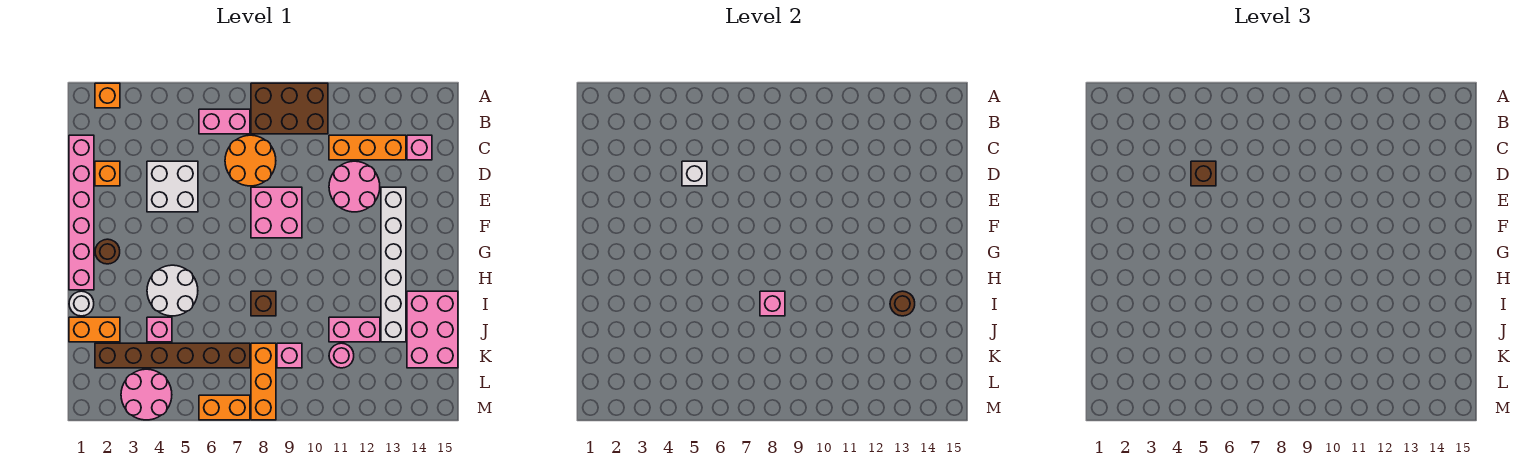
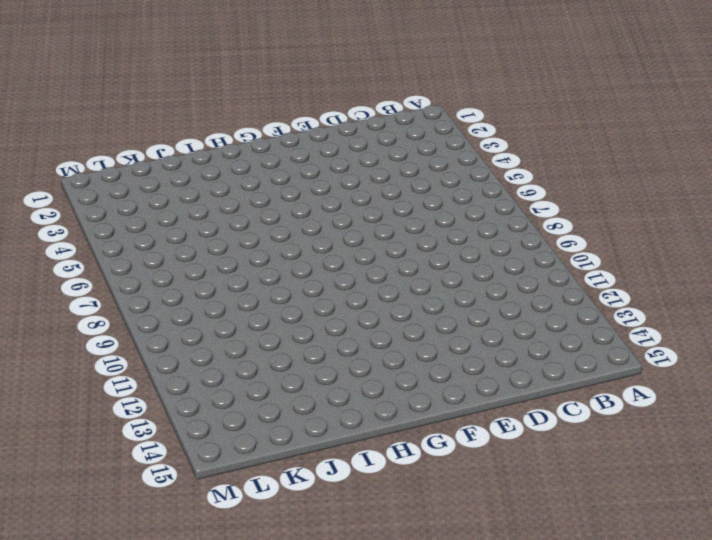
none -> orange brick A2 level 1
none -> brown brick A8:B10 level 1
none -> pink brick B6:B7 level 1
none -> pink brick C1:H1 level 1

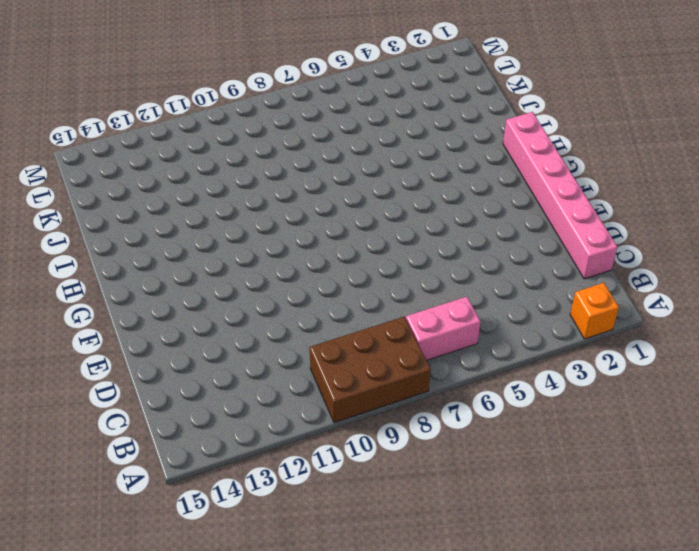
none -> orange round brick C7:D8 level 1
none -> orange brick C11:C13 level 1
none -> pink brick C14 level 1
none -> orange brick D2 level 1

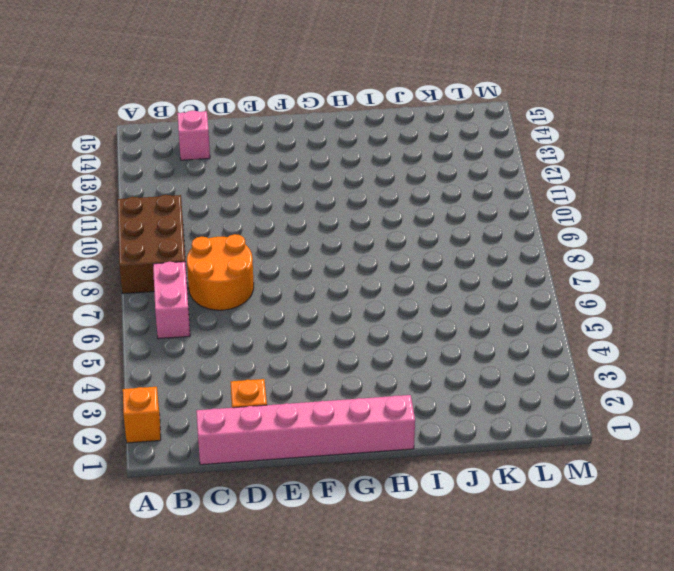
none -> orange brick C11:C13 level 1
none -> white brick D4:E5 level 1
none -> pink round brick D11:E12 level 1
none -> pink brick E8:F9 level 1

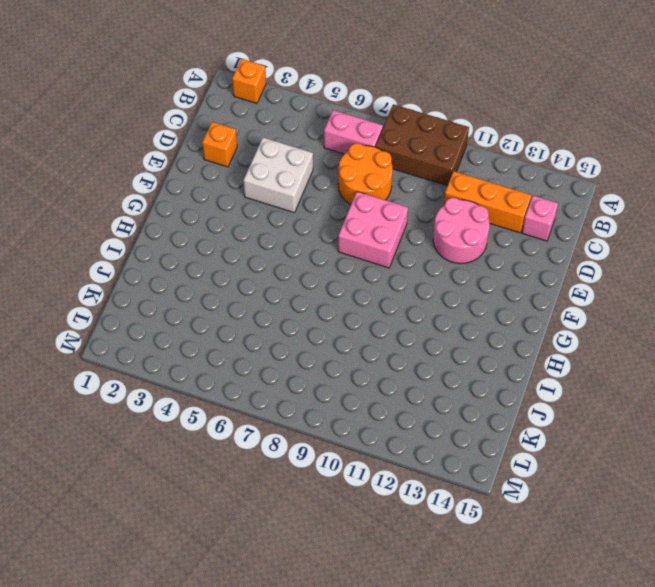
none -> pink brick C1:H1 level 1
none -> white brick E13:J13 level 1
none -> brown round brick G2 level 1
none -> white round brick H4:I5 level 1

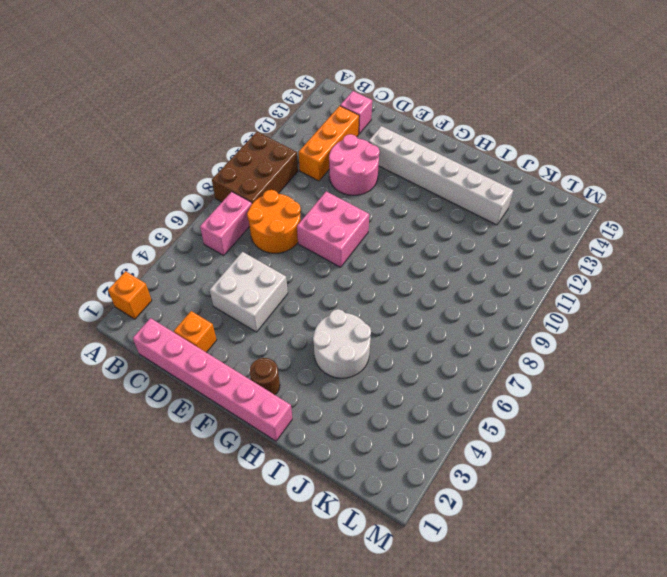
none -> white round brick I1 level 1
none -> brown brick I8 level 1
none -> pink brick I14:K15 level 1
none -> orange brick J1:J2 level 1

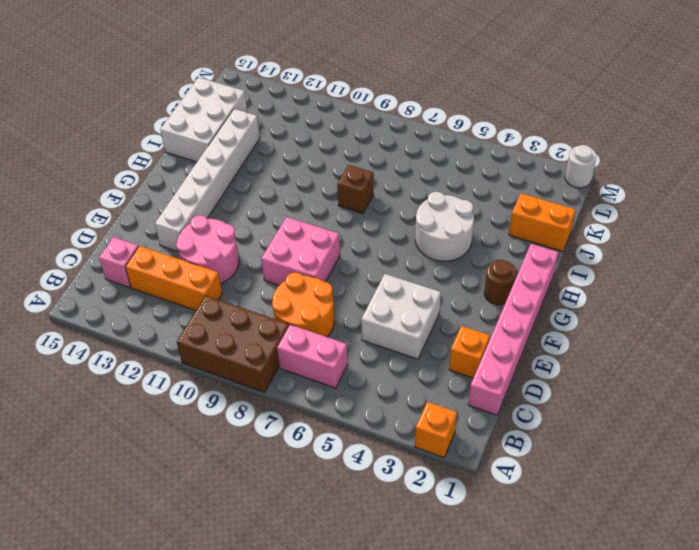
white brick I14:K15 level 1 -> pink brick I14:K15 level 1
white round brick M1 level 1 -> white round brick I1 level 1
none -> pink brick J4 level 1
none -> pink brick J11:J12 level 1
none -> brown brick K2:K7 level 1
none -> orange brick K8:M8 level 1

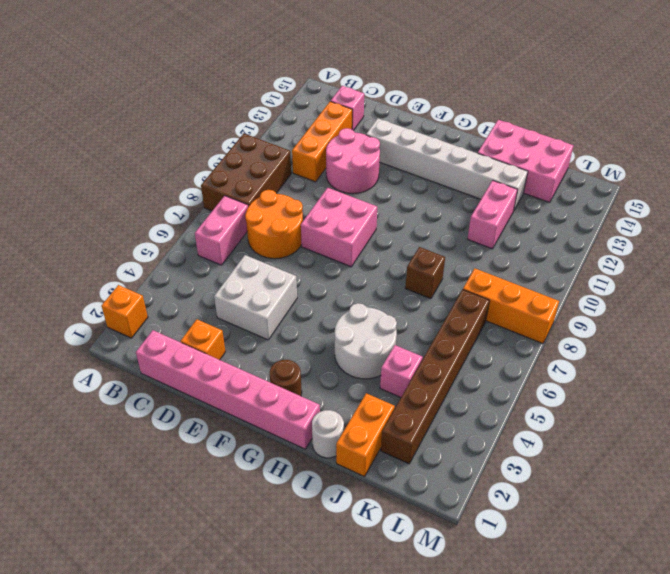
none -> pink brick K9 level 1
none -> pink round brick K11 level 1
none -> pink round brick L3:M4 level 1
none -> orange brick M6:M7 level 1

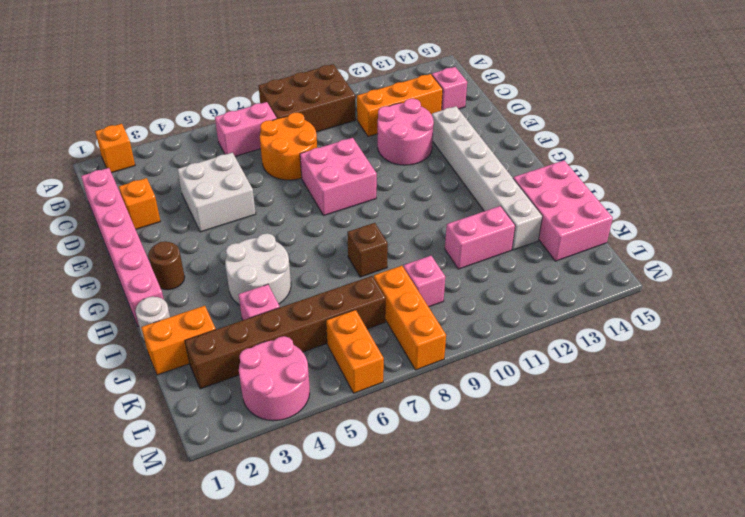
orange brick L6:M6 level 1 -> orange brick M6:M7 level 1
none -> pink round brick K11 level 1
none -> white brick D5 level 2
none -> pink brick I8 level 2
none -> brown round brick I13 level 2

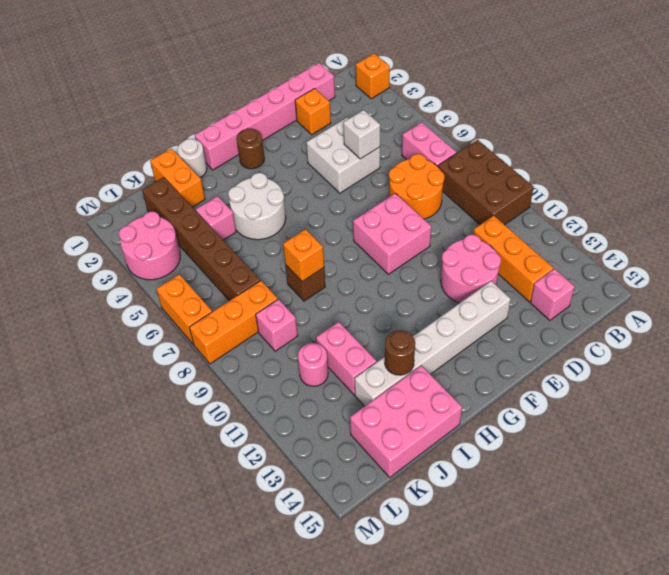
orange brick I8 level 2 -> pink brick I8 level 2
none -> brown brick D5 level 3

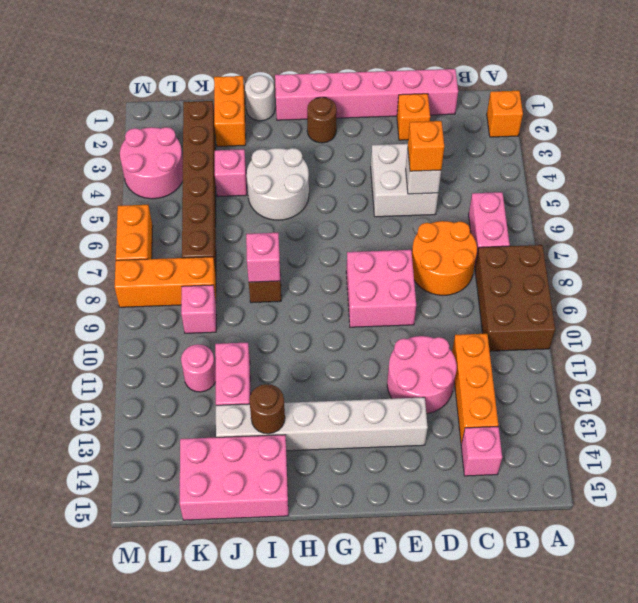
orange brick D5 level 3 -> brown brick D5 level 3

